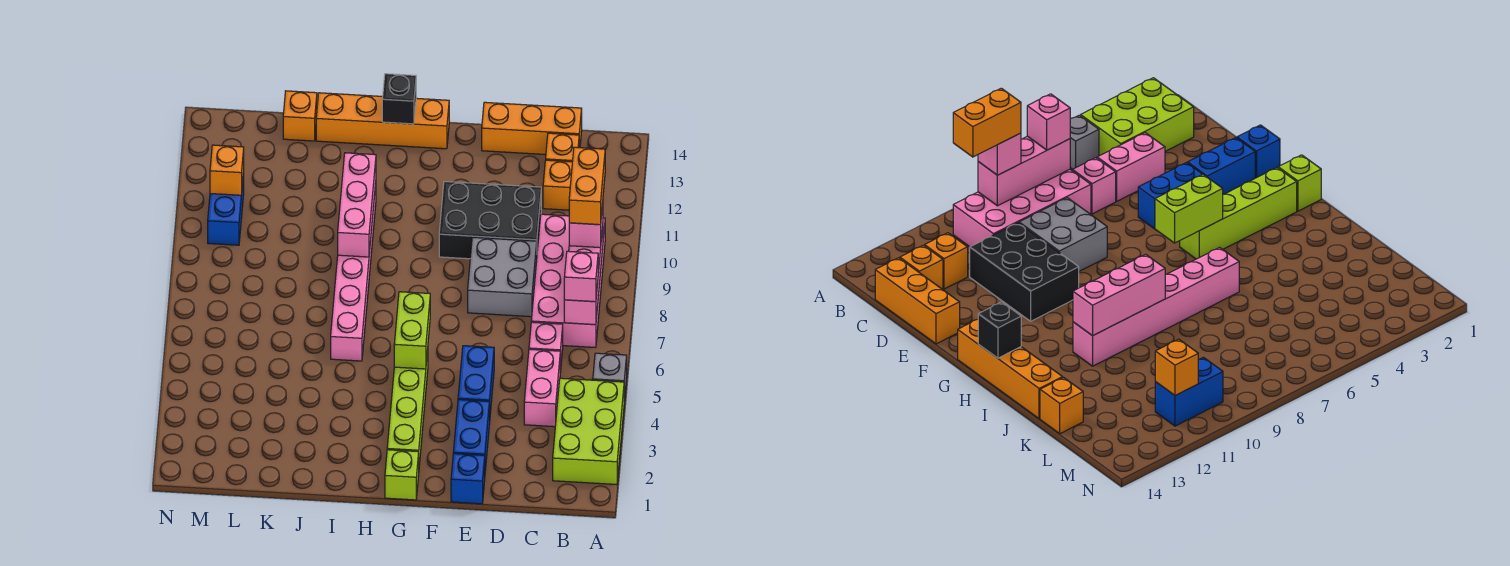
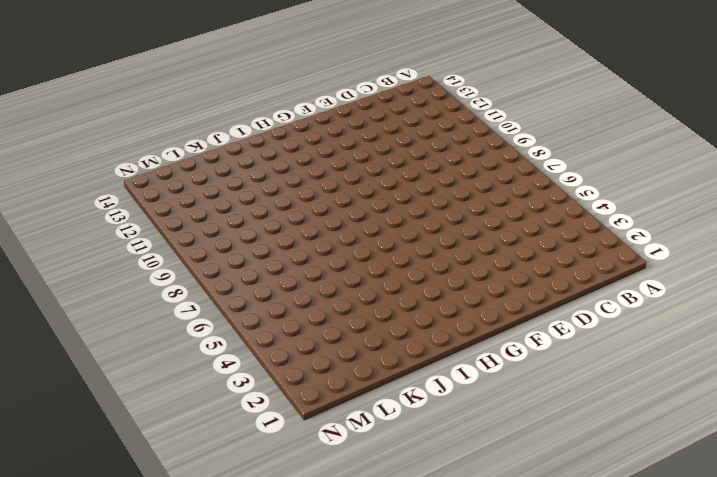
none -> lime brick A2:B4 level 1
none -> grey brick A5 level 1
none -> pink brick B7:C10 level 1

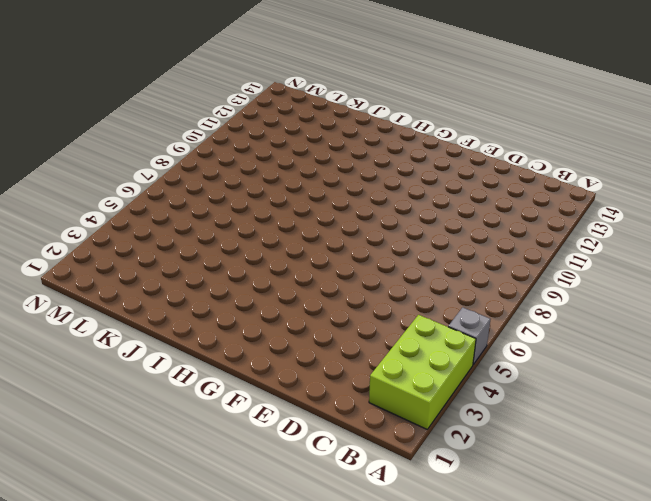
none -> pink brick B7:C10 level 1
none -> pink brick C4:C5 level 1
none -> pink brick C6 level 1

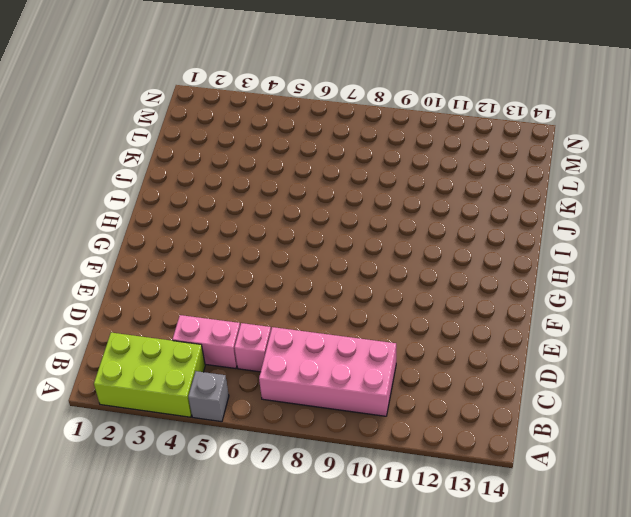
none -> orange brick C12 level 1
none -> orange brick C13 level 1
none -> orange brick C14:E14 level 1

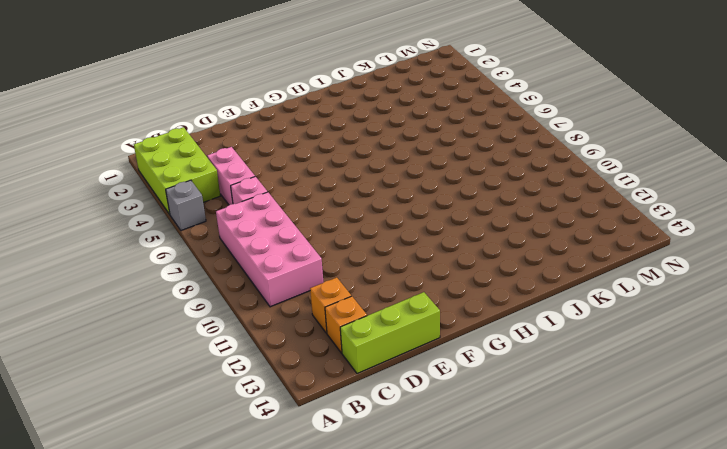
lime brick C14:E14 level 1 -> orange brick C14:E14 level 1
none -> grey brick D8:E9 level 1
none -> black brick D10:F11 level 1
none -> blue brick E1 level 1

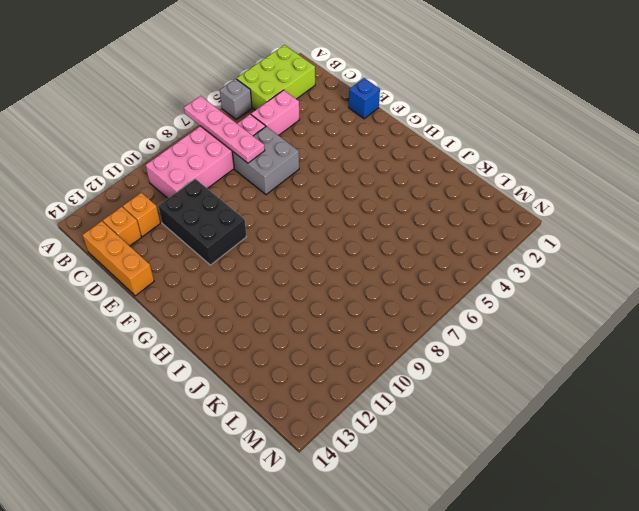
pink plate A7:D7 level 2 -> pink brick B7:B9 level 2
grey brick D6:E7 level 1 -> grey brick D8:E9 level 1
none -> blue brick E2:E3 level 1
none -> blue brick E4:E5 level 1
none -> lime brick G1 level 1

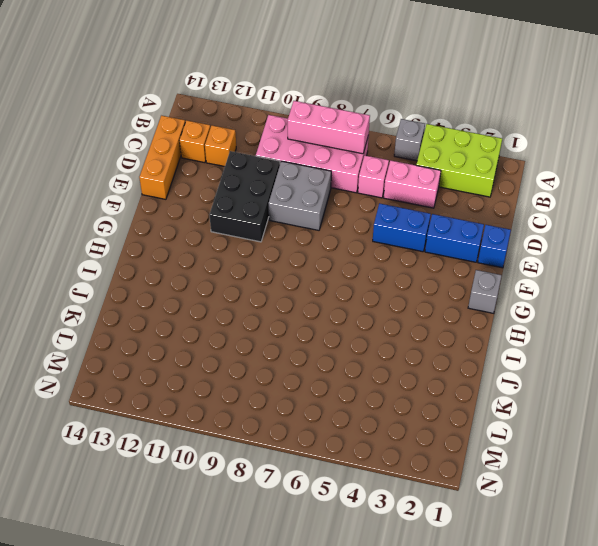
grey brick G1 level 1 -> lime brick G1 level 1
none -> lime brick G2:G5 level 1
none -> orange brick G14:J14 level 1
none -> pink brick I6:I11 level 1

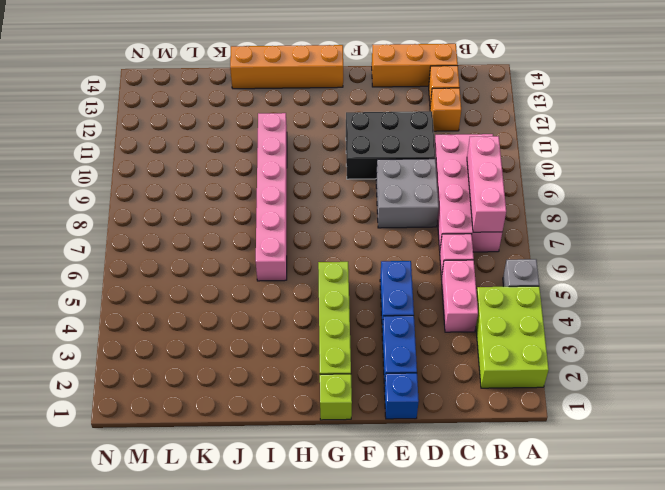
none -> orange brick K14 level 1
none -> blue brick M10:M11 level 1
none -> lime brick G5:G6 level 2

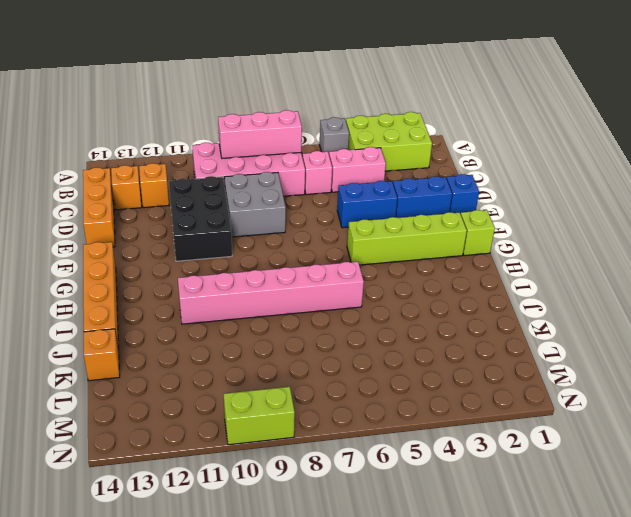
lime brick N9:N10 level 1 -> lime brick G5:G6 level 2
none -> blue brick M10:M11 level 1
none -> black brick H14 level 2
none -> pink brick I9:I11 level 2

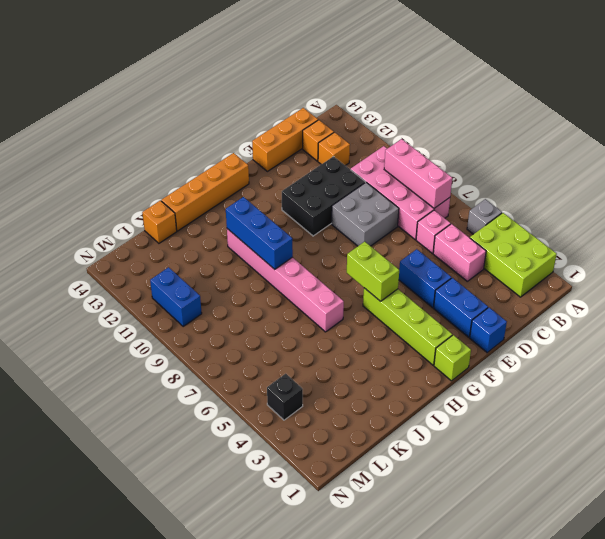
blue brick I9:I11 level 2 -> pink brick I9:I11 level 2
black brick M4 level 1 -> black brick H14 level 2
none -> orange brick M11 level 2
none -> pink brick B7 level 3
none -> pink brick B9 level 3

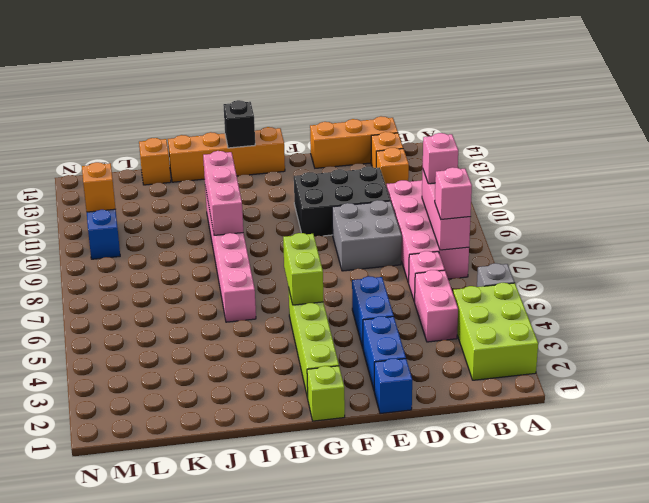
none -> orange brick B9:B10 level 4

